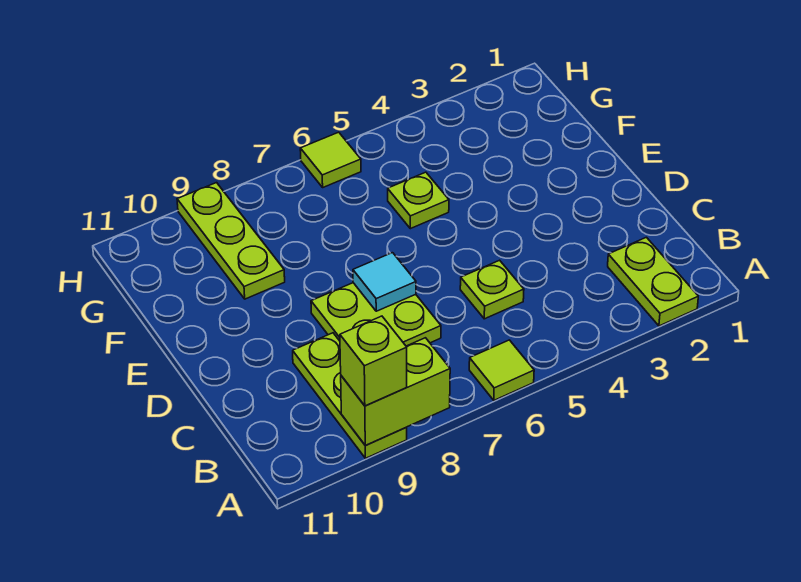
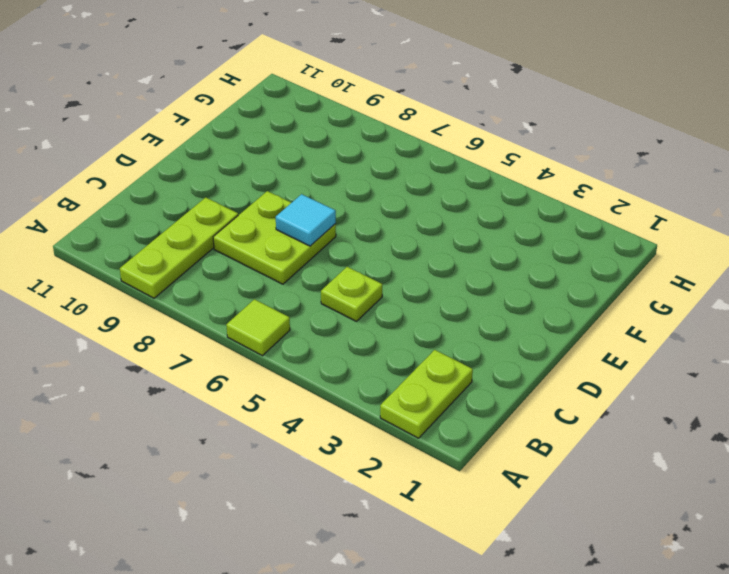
none -> lime plate F5 level 1
none -> lime plate F9:H9 level 1

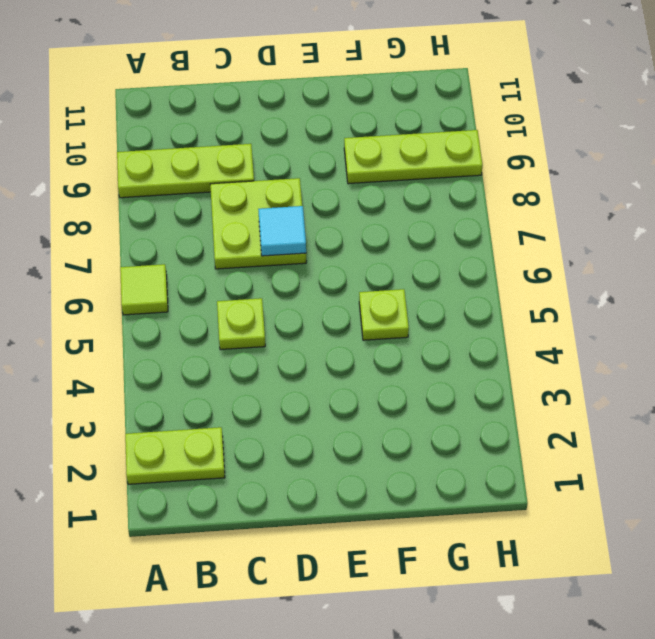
none -> lime tile H6 level 1
none -> lime brick A8:A9 level 2

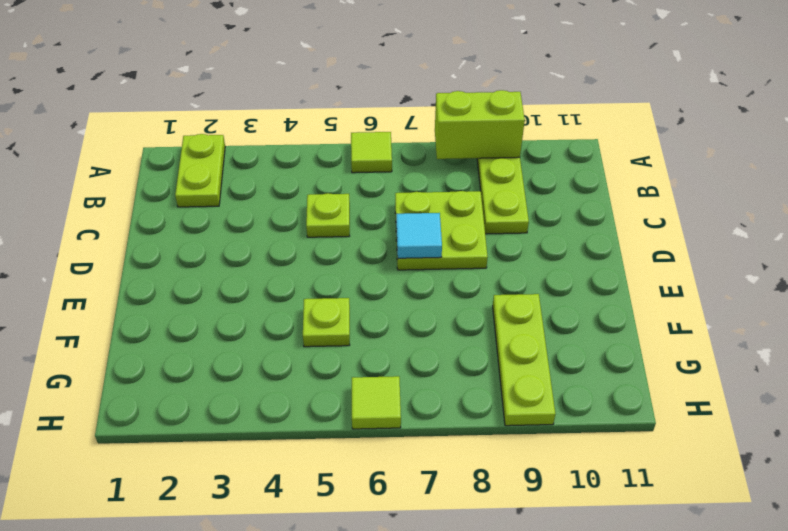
none -> lime brick A9 level 3

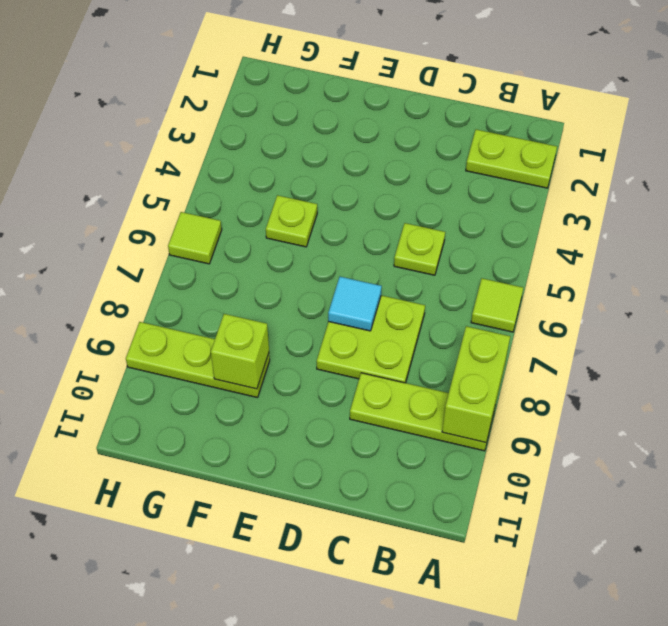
lime brick F9 level 2 -> lime brick A9 level 3

